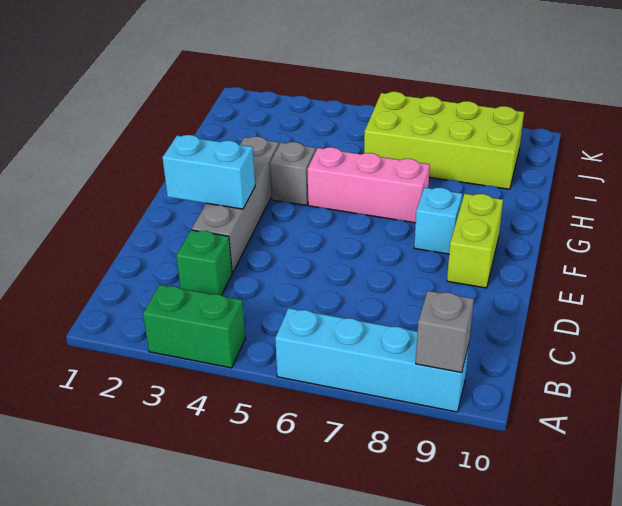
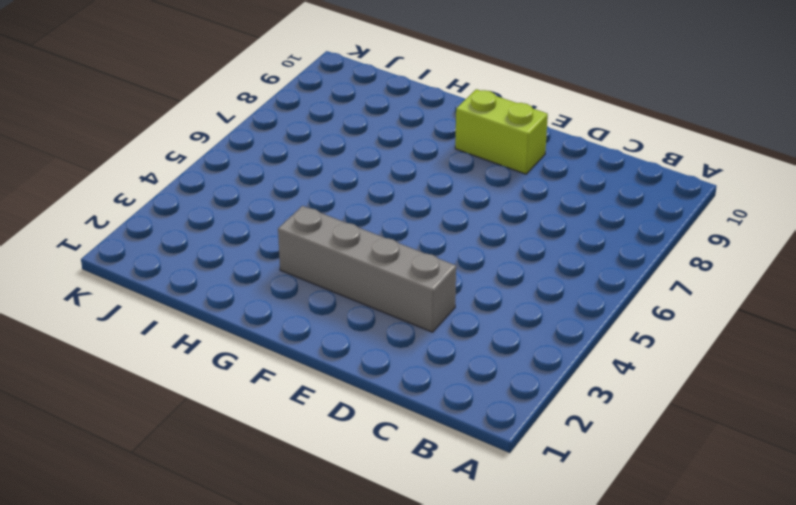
none -> green brick A3:A4 level 1
none -> cyan brick A6:A9 level 1

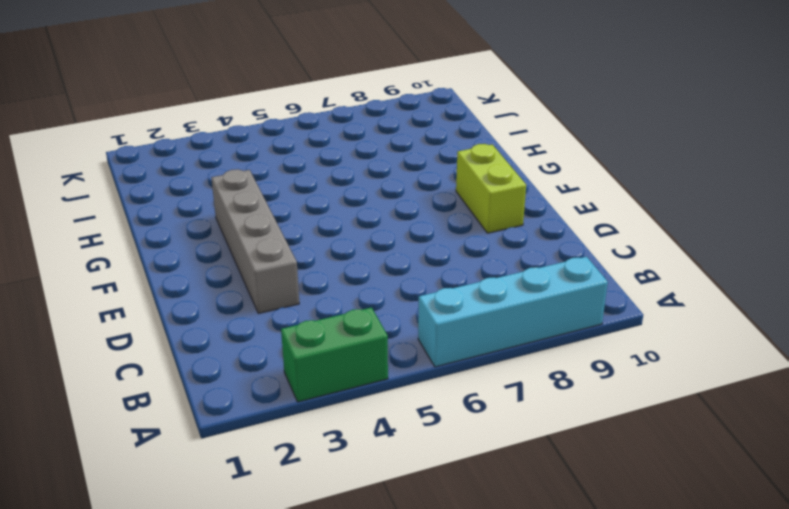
none -> green brick C3 level 1
none -> cyan brick F8 level 1

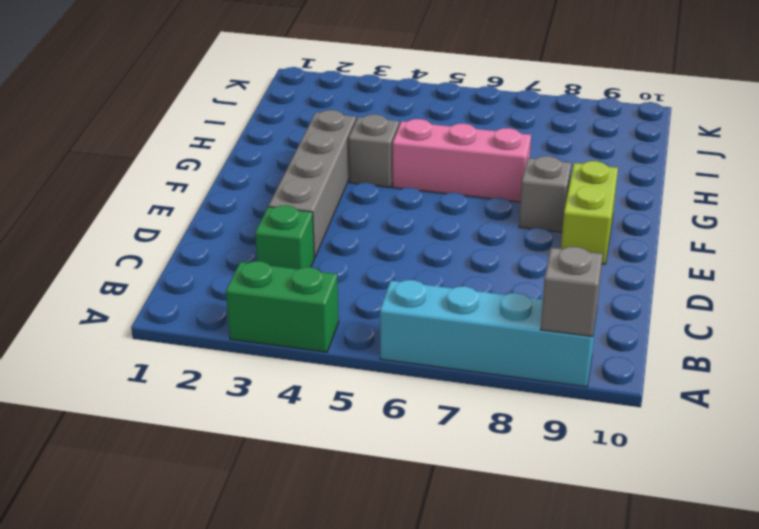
grey brick F8 level 1 -> cyan brick F8 level 1
none -> lime brick I6:J9 level 1
none -> cyan brick E2:E3 level 2

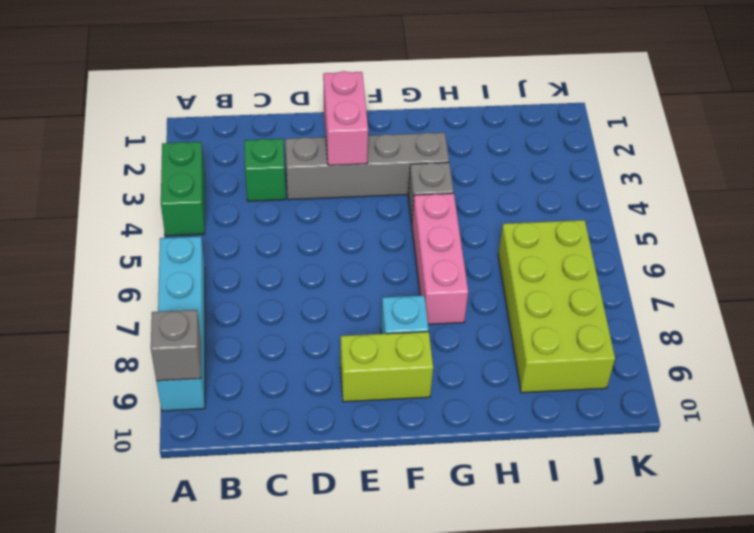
pink brick E2:E3 level 2 -> cyan brick E2:E3 level 2

